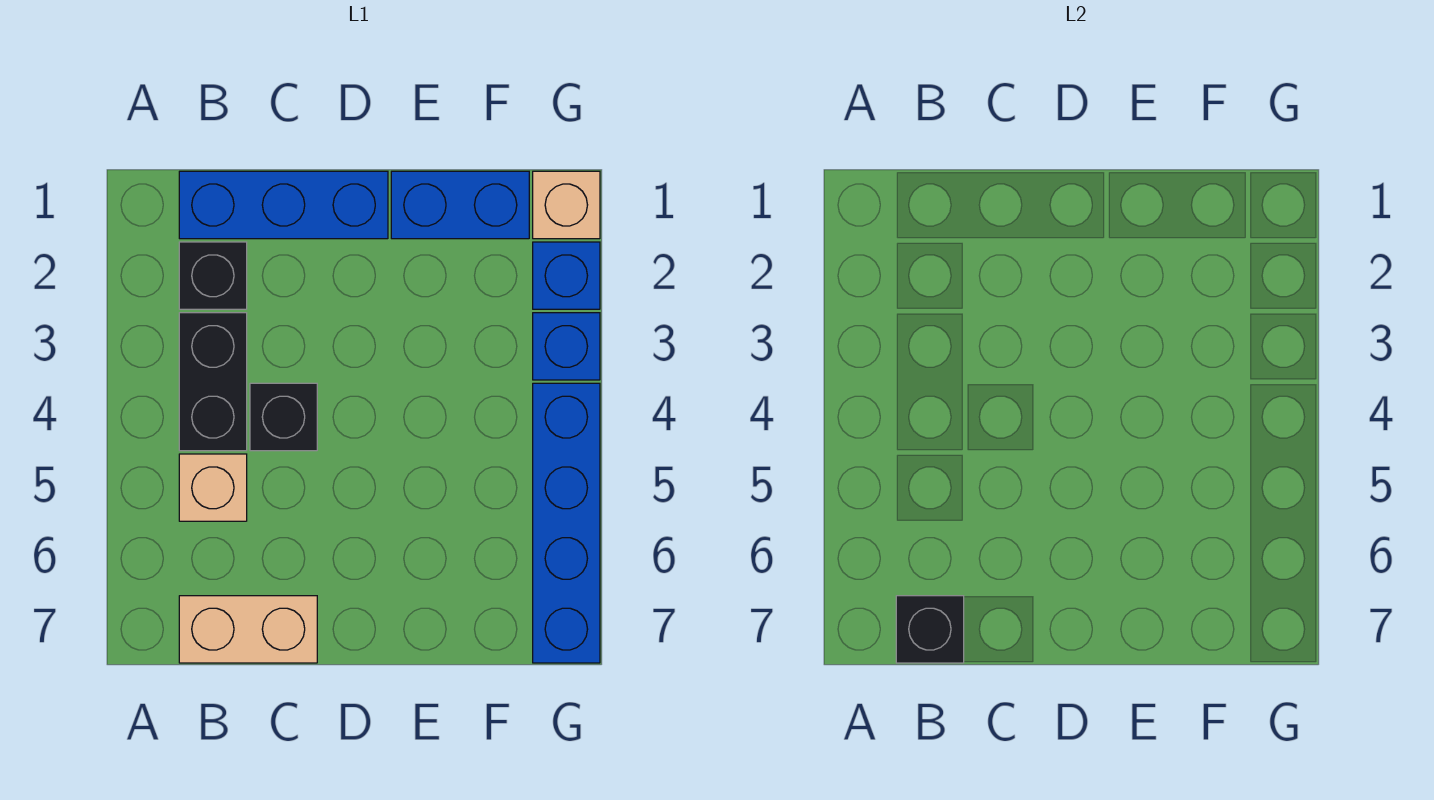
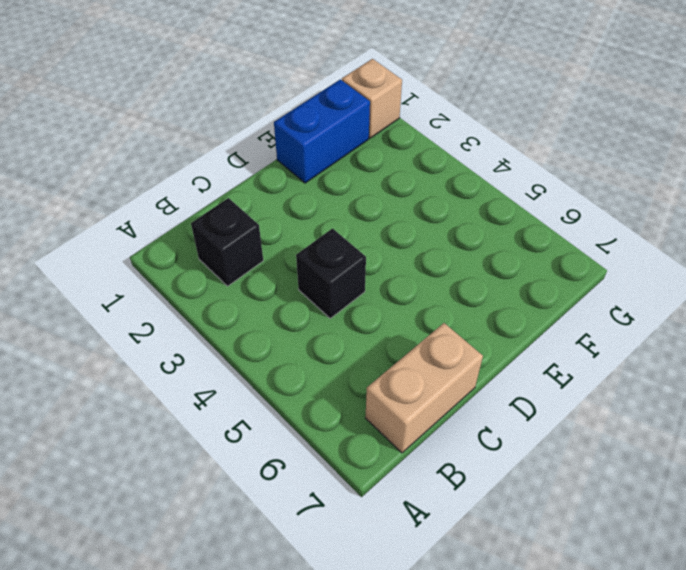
none -> blue brick B1:D1 level 1
none -> black brick B3:B4 level 1
none -> tan brick B5 level 1

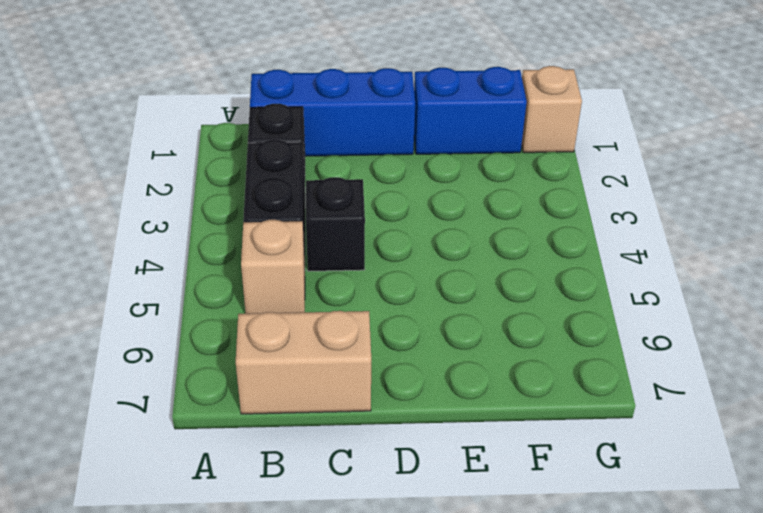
none -> blue brick G2 level 1
none -> blue brick G3 level 1
none -> blue brick G4:G7 level 1

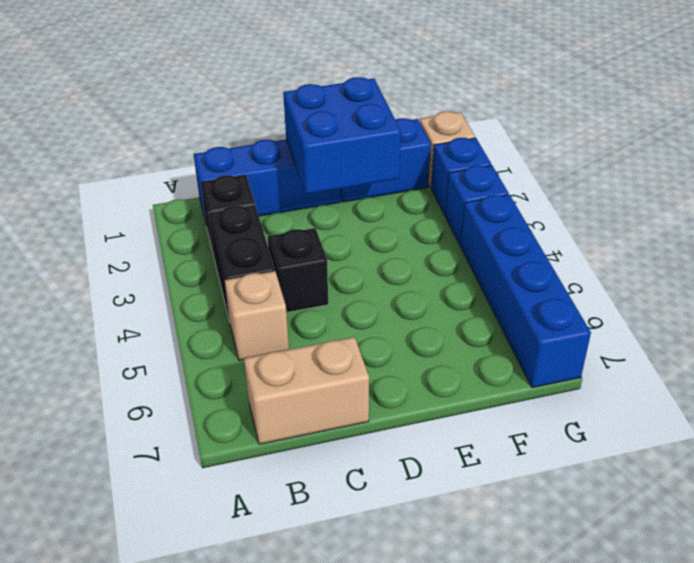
blue brick D1:E2 level 2 -> none
none -> black brick B7 level 2

